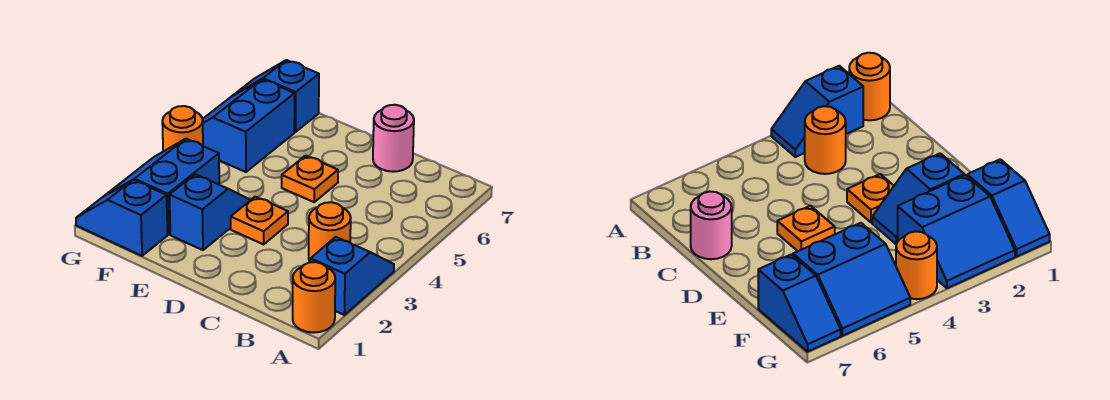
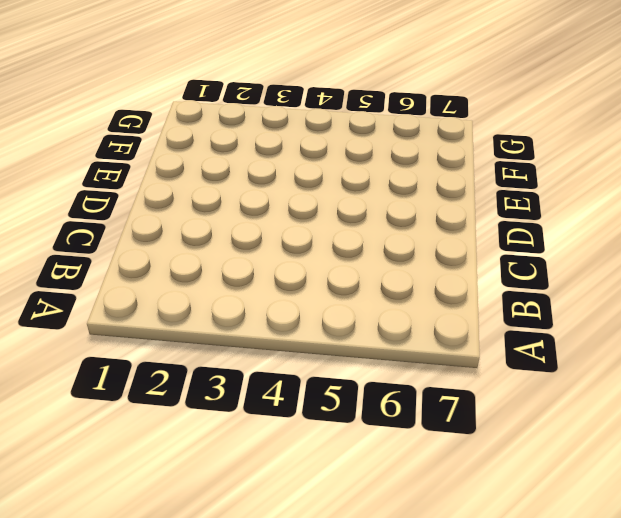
none -> orange round brick A1 level 1
none -> blue slope A2:A3 level 1 top 2
none -> orange round brick B3 level 1

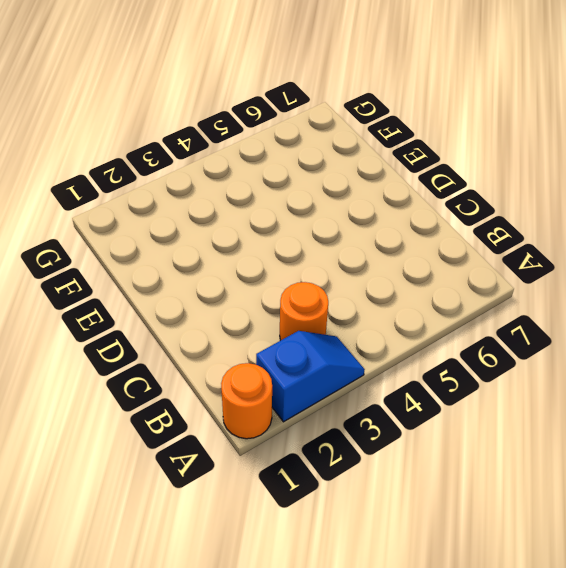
none -> pink round brick C7 level 1
none -> orange plate D3 level 1
none -> orange plate D5 level 1

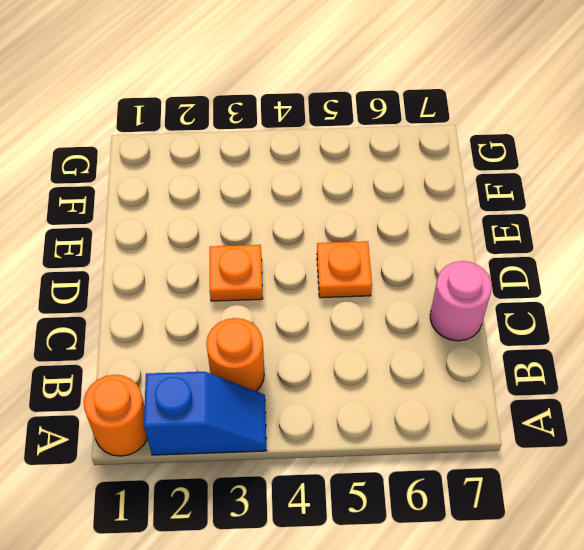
none -> blue slope E2:E3 level 1 top 2
none -> blue slope F1:G1 level 1 top F
none -> blue slope F2:G3 level 1 top F

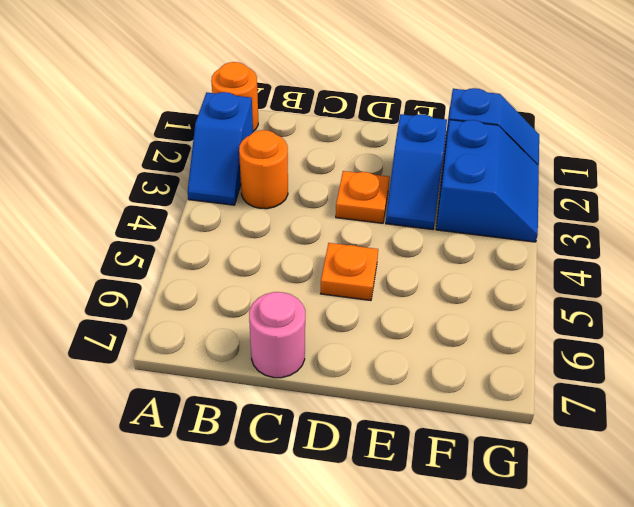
none -> blue slope F5:G6 level 1 top F
none -> blue slope F7:G7 level 1 top F
none -> orange round brick G4 level 1

